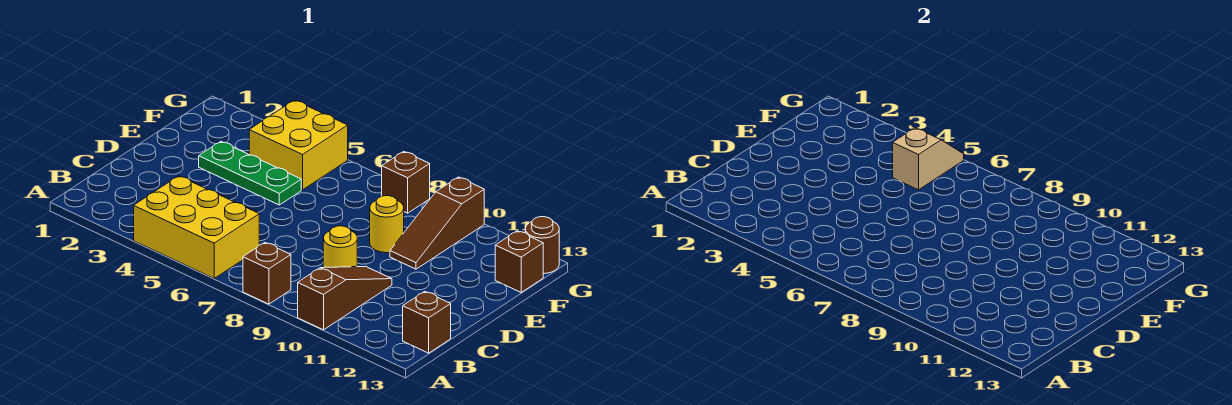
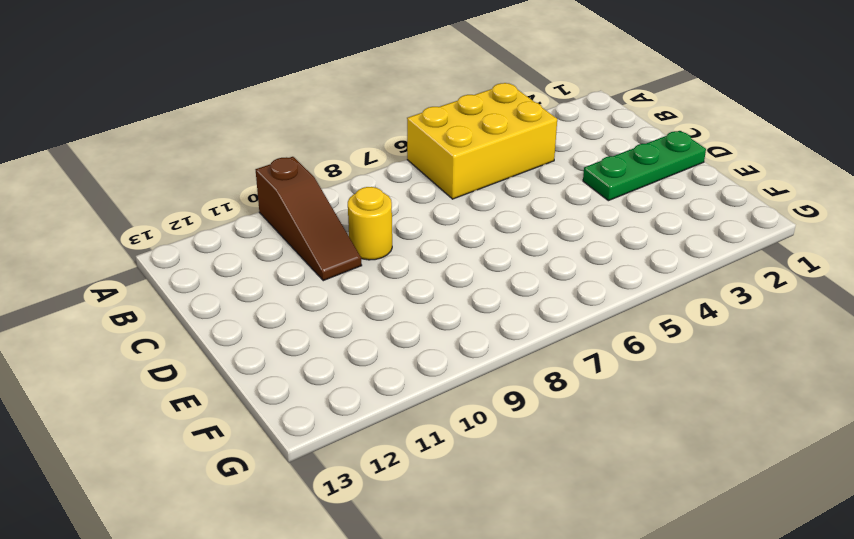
green plate D1:D3 level 1 -> green plate E3:E5 level 1
none -> brown brick A8 level 1
none -> brown brick B13 level 1
none -> yellow round brick E9 level 1

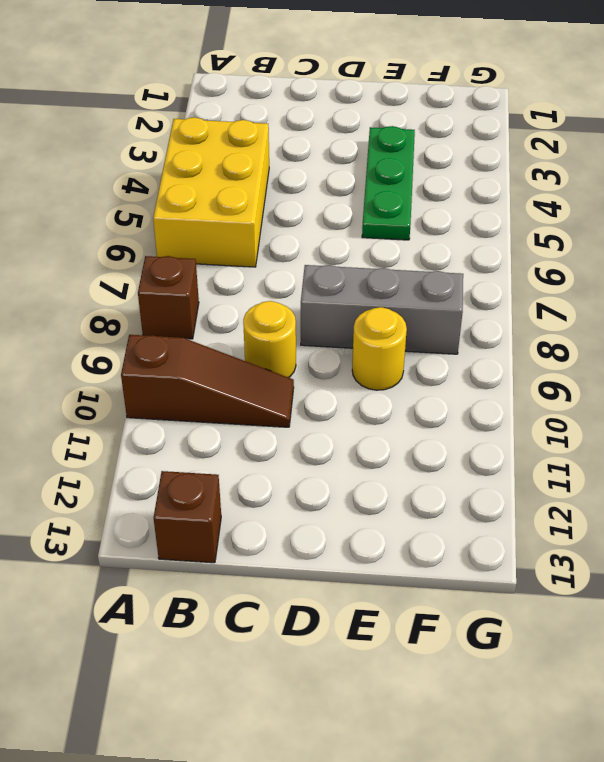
grey brick D8:F8 level 1 -> none
none -> brown slope E10:G10 level 1 top G
none -> yellow brick F4:G5 level 1
none -> brown brick F13 level 1

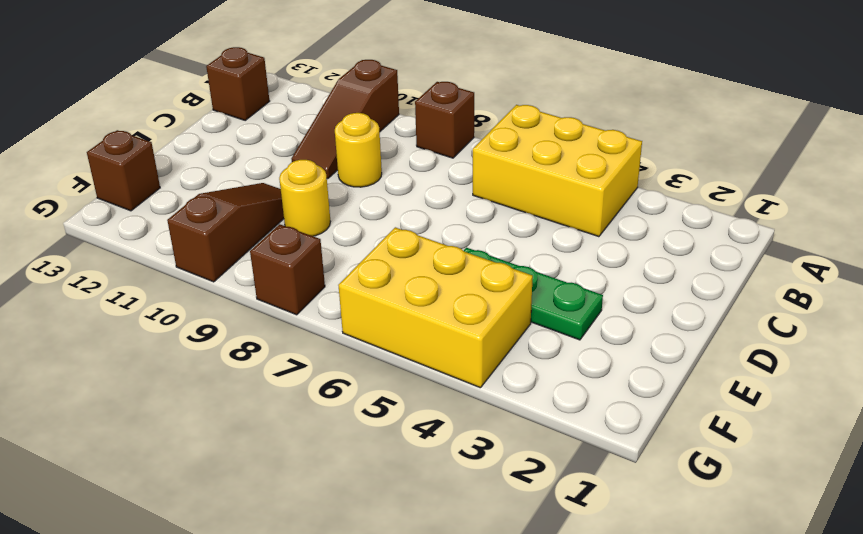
yellow brick F4:G6 level 1 -> yellow brick F4:G5 level 1
none -> brown round brick G13 level 1
none -> tan slope F5:G5 level 2 top F

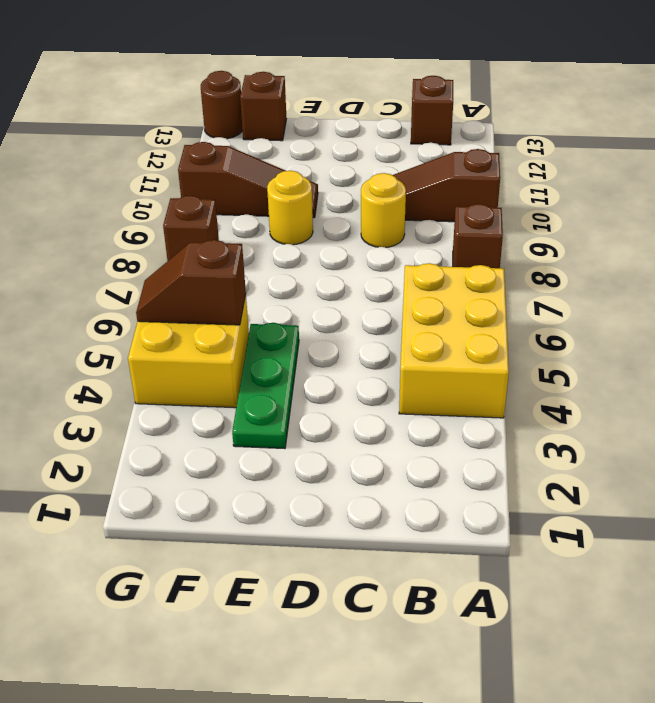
brown slope F5:G5 level 2 top F -> tan slope F5:G5 level 2 top F

